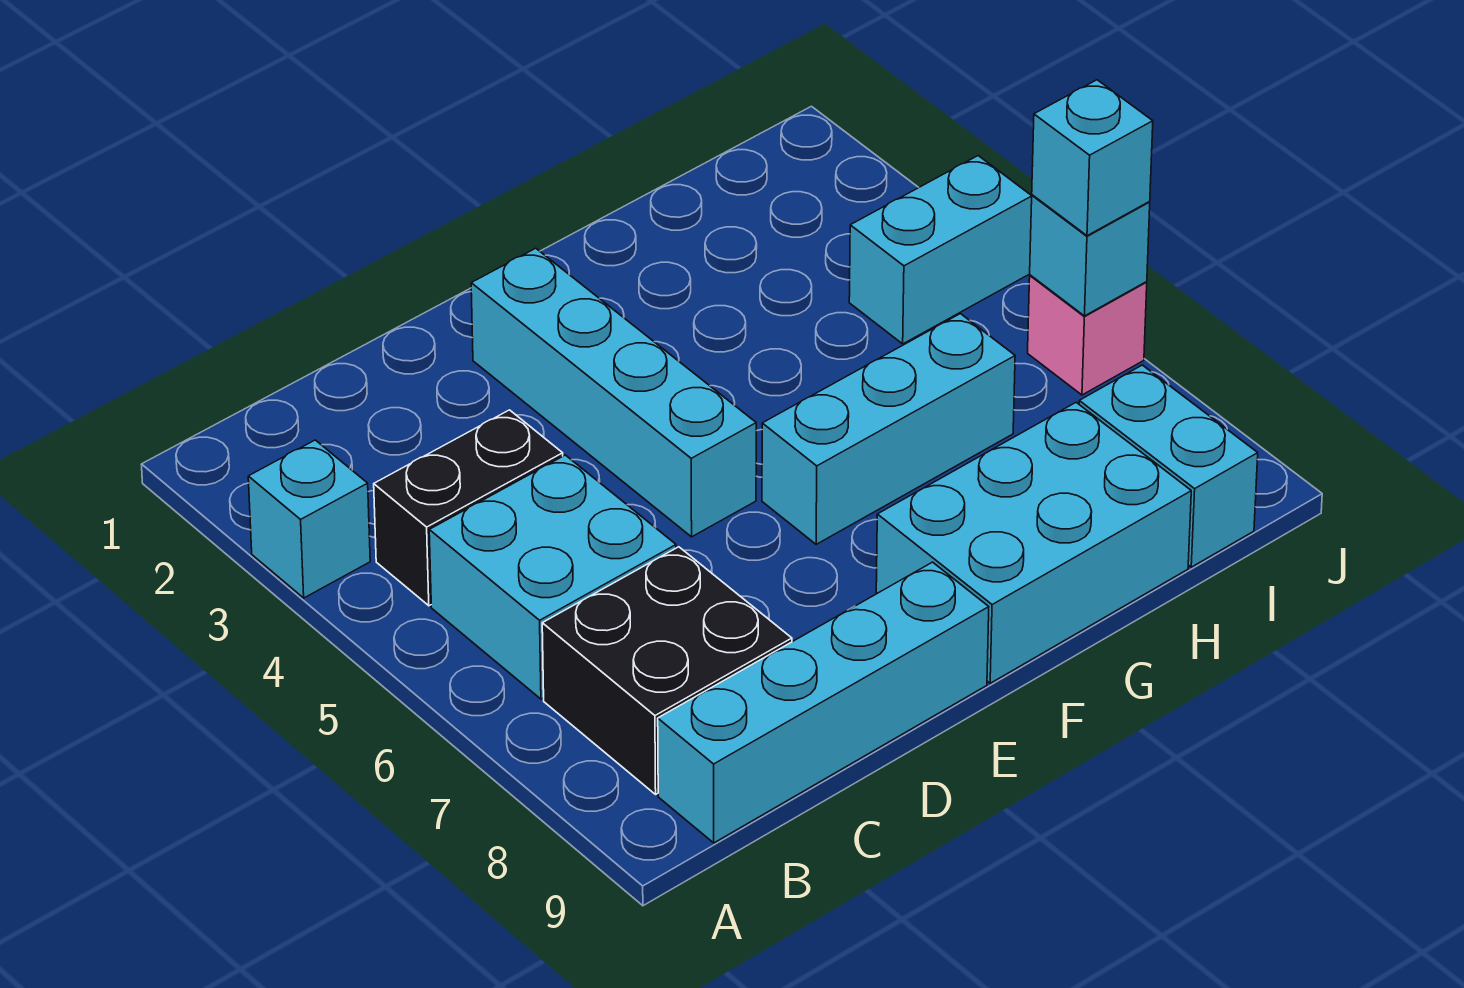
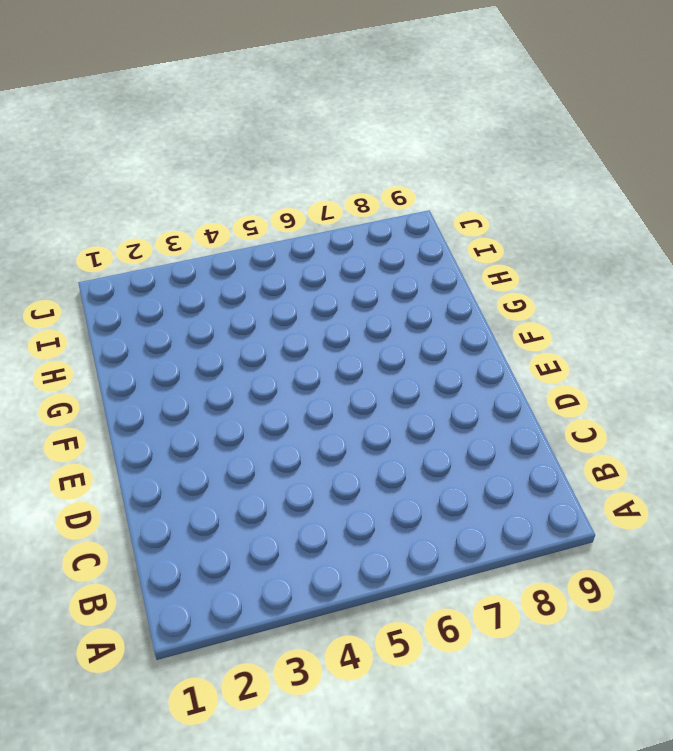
none -> cyan brick A3 level 1
none -> black brick B4:C4 level 1
none -> cyan brick B5:C6 level 1

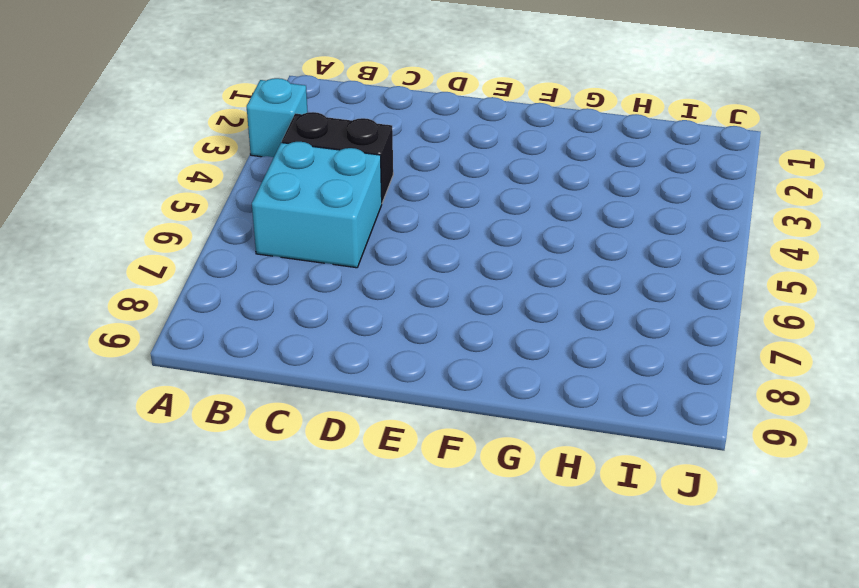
none -> black brick B7:C8 level 1
none -> cyan brick B9:E9 level 1
none -> cyan brick E2:E5 level 1

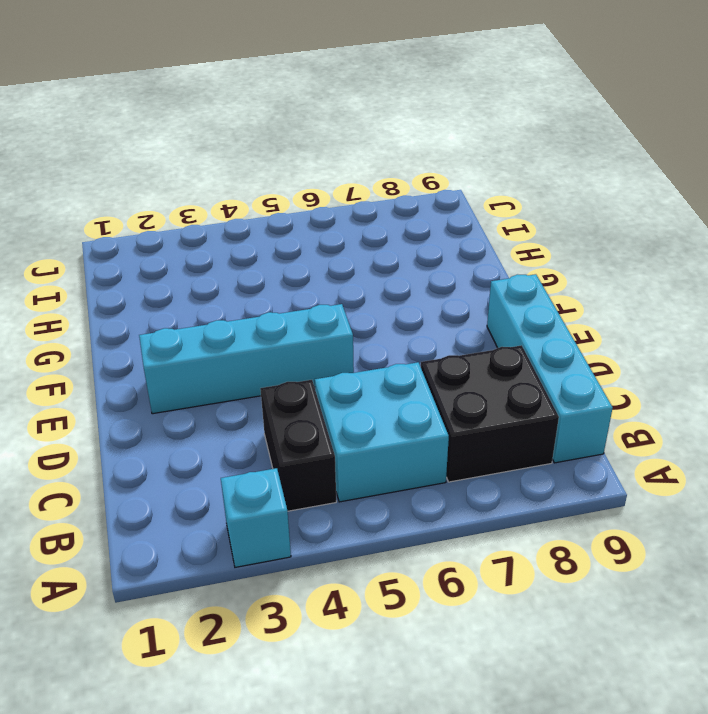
none -> cyan brick F6:H6 level 1
none -> cyan brick F8:H9 level 1
none -> cyan brick I4:J4 level 1

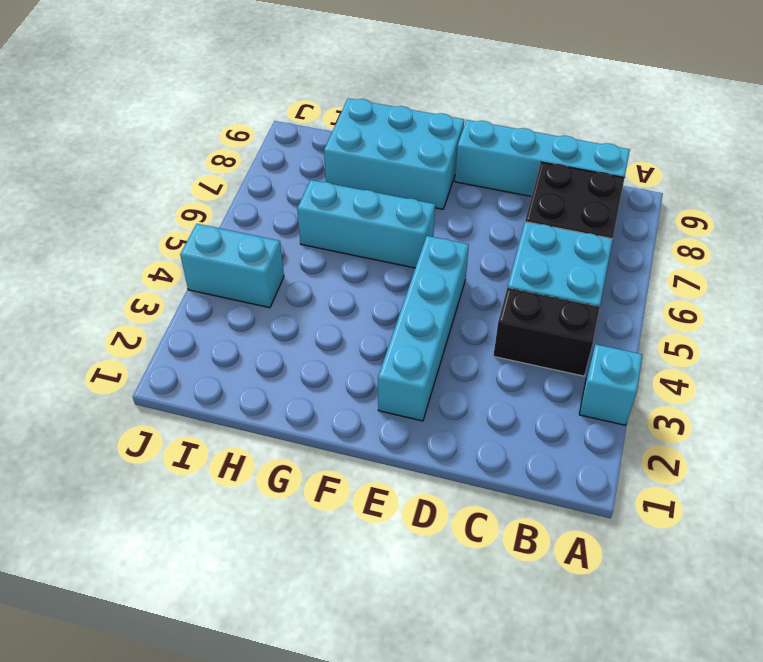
none -> cyan brick I8:I9 level 1
none -> pink brick J6 level 1
none -> cyan brick J6 level 2

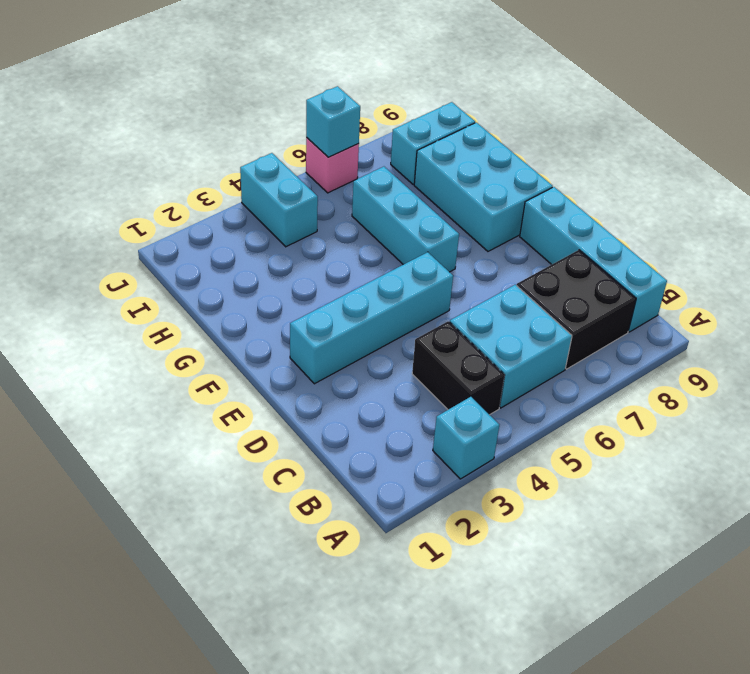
none -> cyan brick J6 level 3

